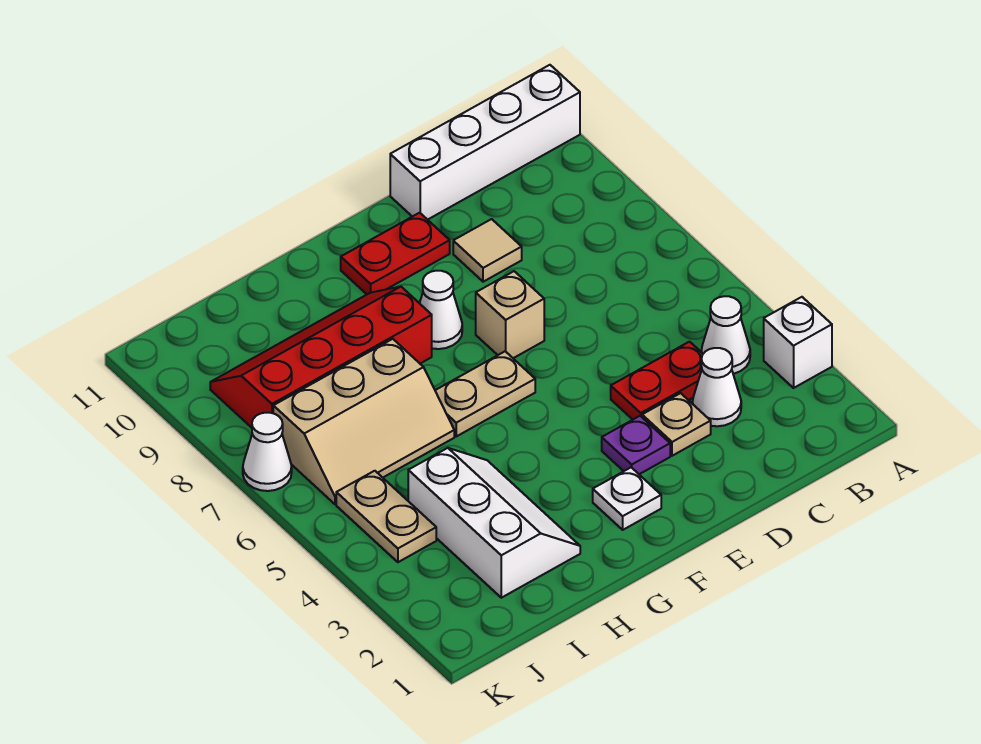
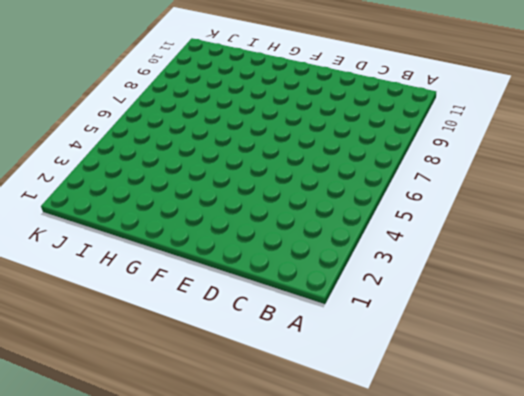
none -> white brick A3 level 1
none -> white brick A11:D11 level 1
none -> white cone B4 level 1

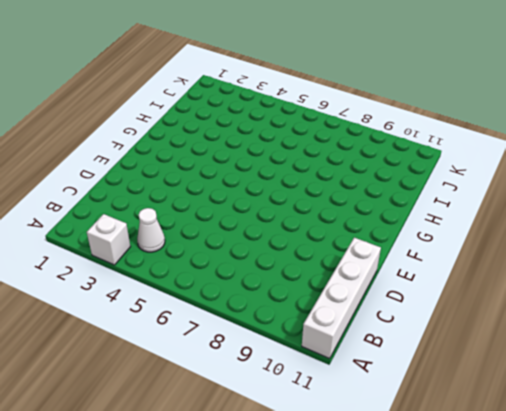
none -> white cone C3 level 1
none -> red plate C4:D4 level 1
none -> tan plate D3 level 1

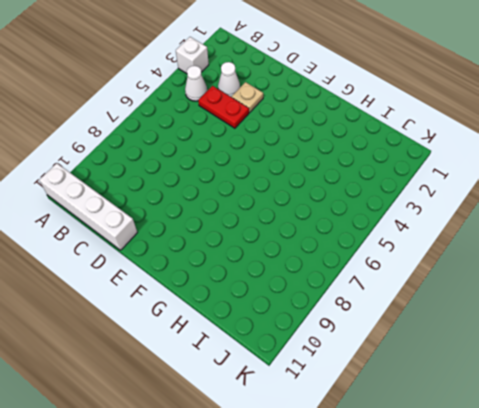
none -> tan tile D9 level 1
none -> purple plate E3 level 1
none -> tan brick E7 level 1

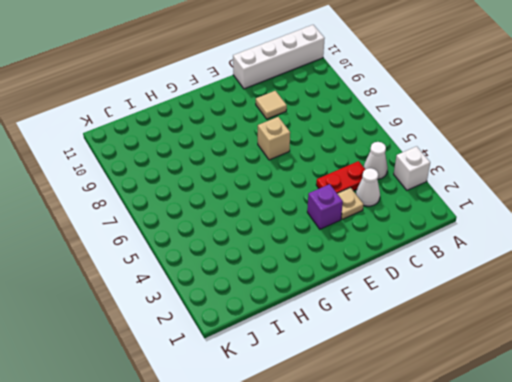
purple brick E3 level 1 -> purple plate E3 level 1
none -> red plate E10:F10 level 1
none -> white plate F2 level 1
none -> tan plate F6:G6 level 1

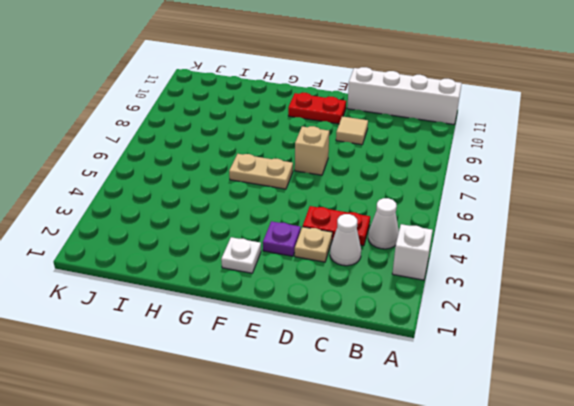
none -> white cone F8 level 1
none -> red slope G8:J9 level 1 top 8
none -> white slope H2:I4 level 1 top I

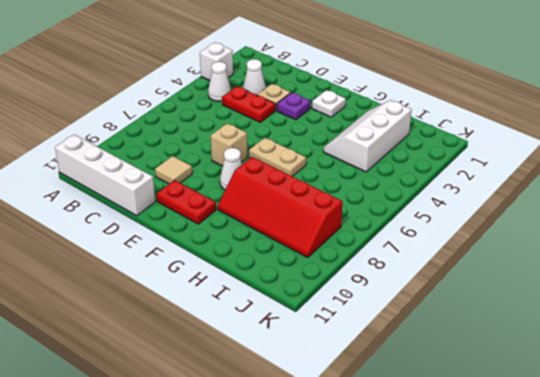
none -> tan slope H6:J7 level 1 top 7
none -> tan plate J4:J5 level 1
none -> white cone K7 level 1

